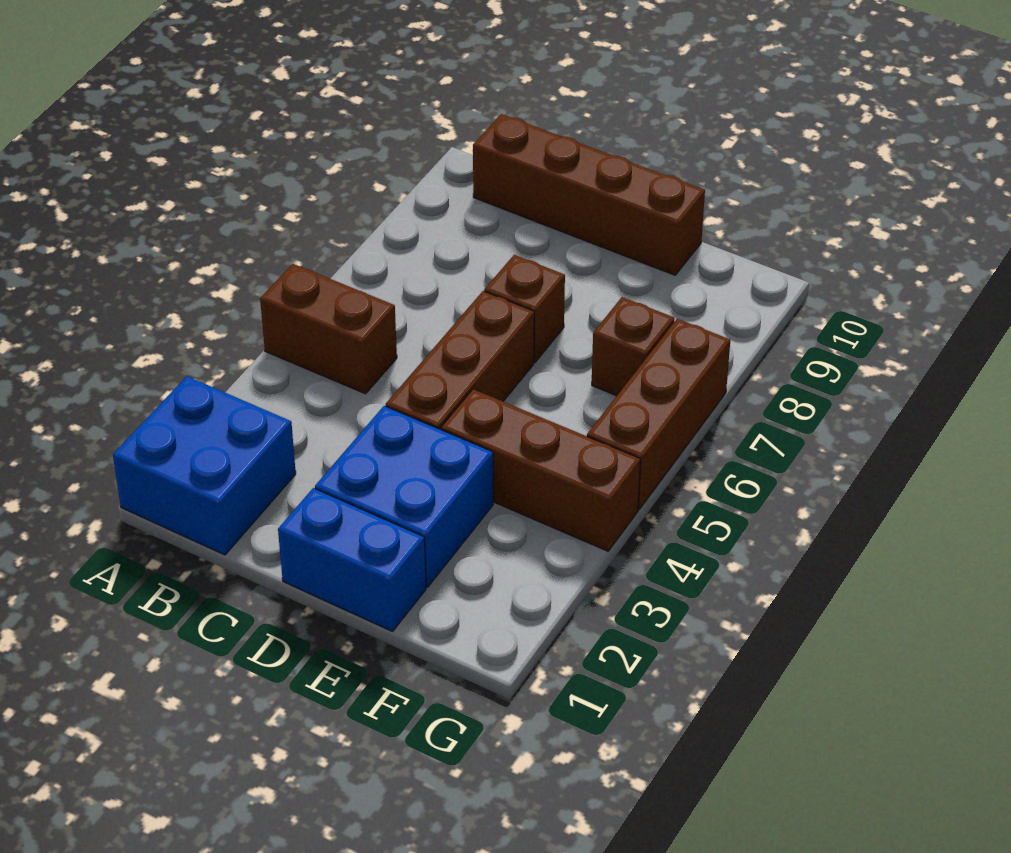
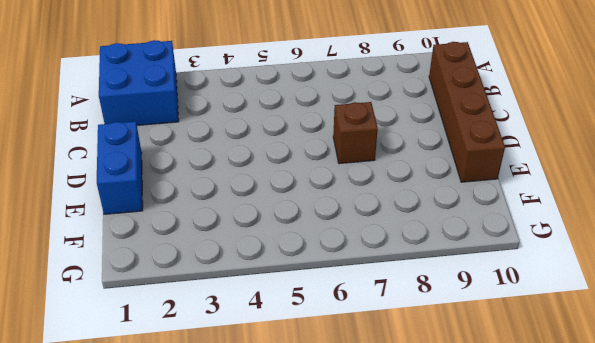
none -> brown brick A5:B5 level 1
none -> blue brick D2:E3 level 1

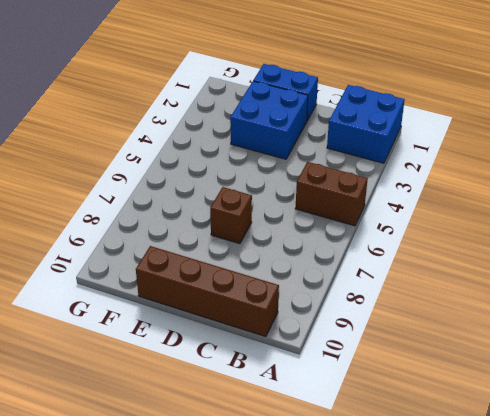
none -> brown brick D4:D6 level 1
none -> brown brick E4:G4 level 1

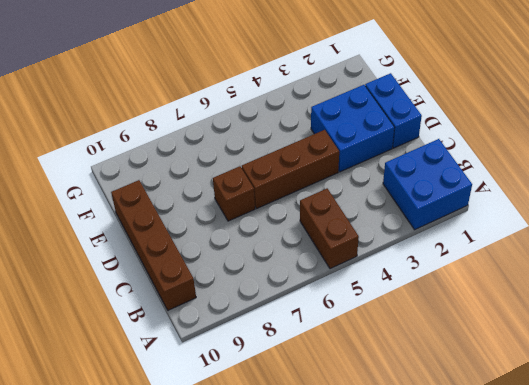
none -> brown brick E4:G4 level 1
none -> brown brick F7 level 1

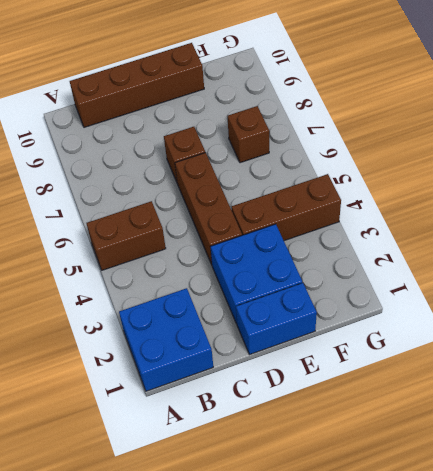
none -> brown brick G5:G7 level 1

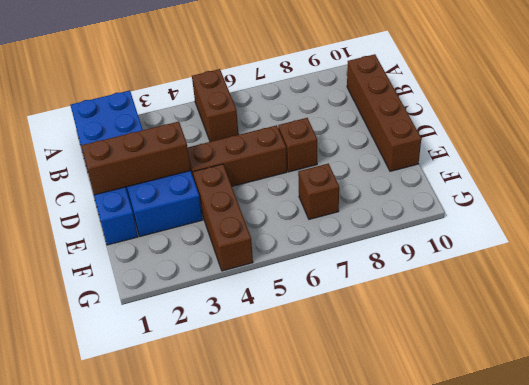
brown brick D1:D3 level 2 -> brown brick G5:G7 level 1

